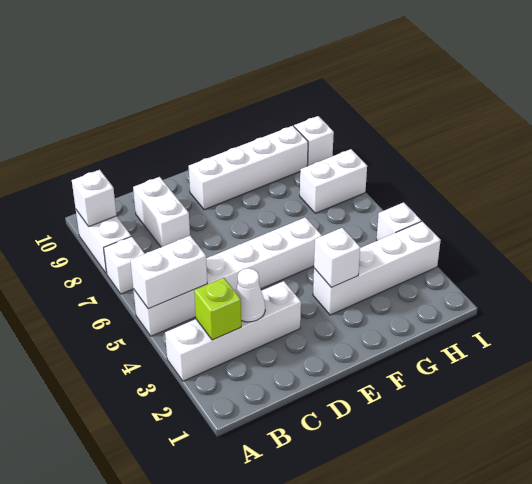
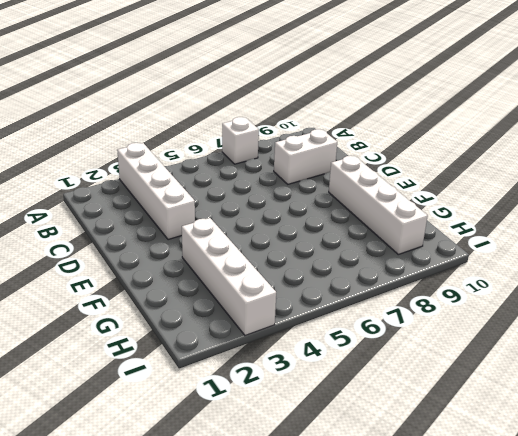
none -> white brick A5:F5 level 1
none -> white brick A8:A9 level 1
none -> white brick H7:I7 level 1

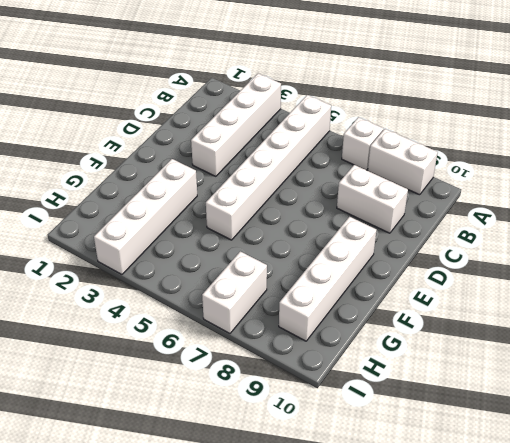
none -> white brick I4 level 1
none -> white brick I9 level 1
none -> white brick A5:B5 level 2

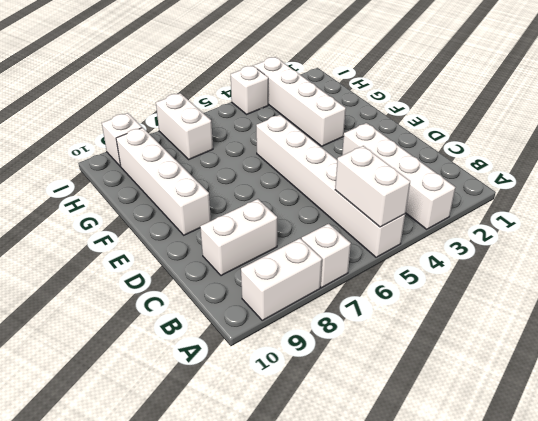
none -> white brick A9 level 2
none -> lime brick B3 level 2
none -> white cone C3 level 2

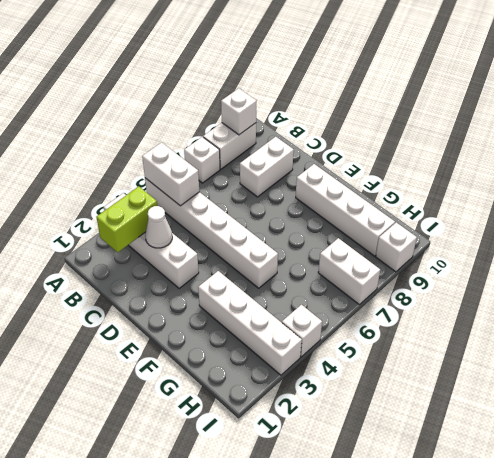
lime brick B2:B3 level 2 -> lime brick B3 level 2
none -> white brick F3 level 2

